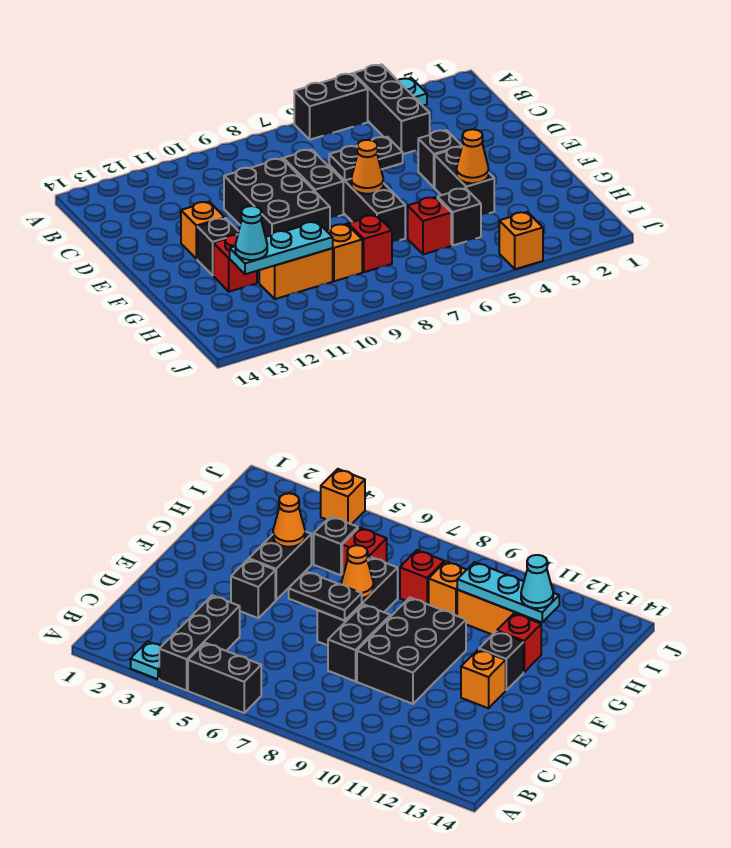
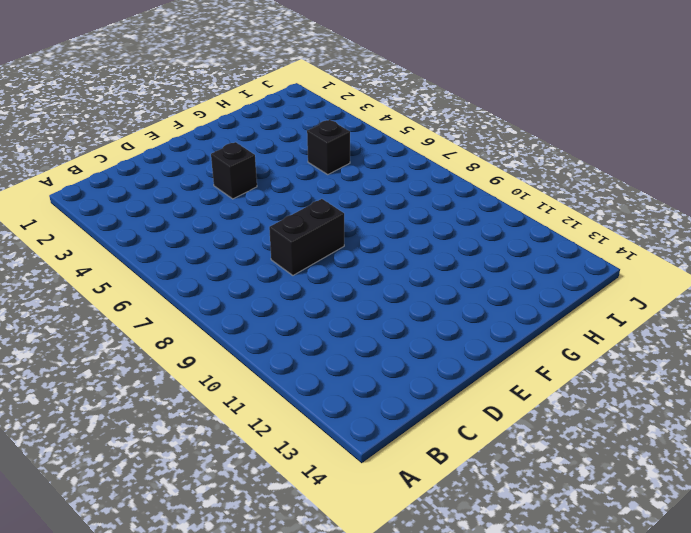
none -> cyan plate A3 level 1
none -> black brick A4:C4 level 1
none -> black brick A5:A6 level 1

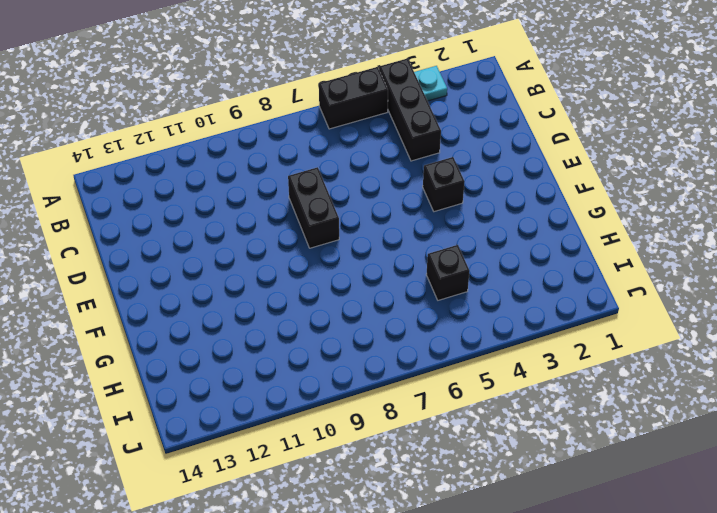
none -> black brick D9:F10 level 1
none -> black brick E7:G7 level 1
none -> orange brick E12 level 1

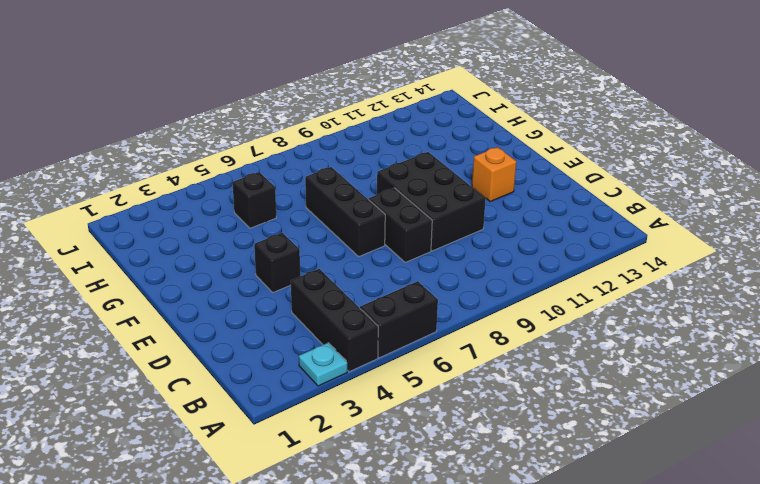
none -> black brick F4:G4 level 1
none -> black brick F12 level 1
none -> red brick G12 level 1

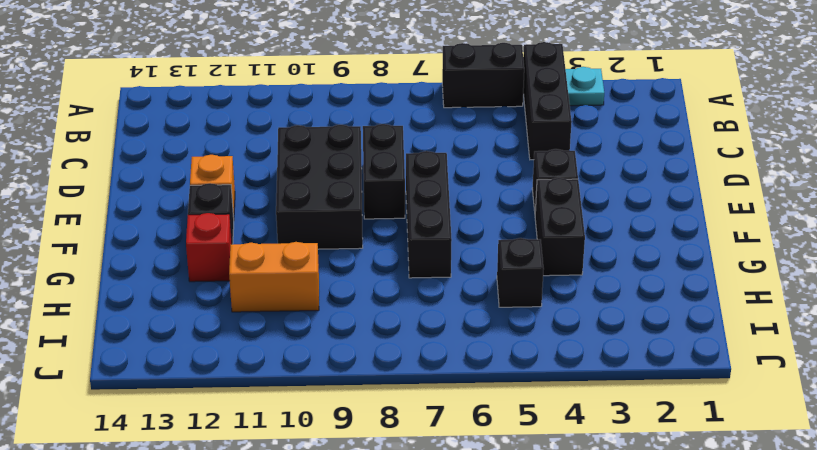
none -> red brick H6 level 1
none -> red brick H8 level 1
none -> orange brick H9 level 1

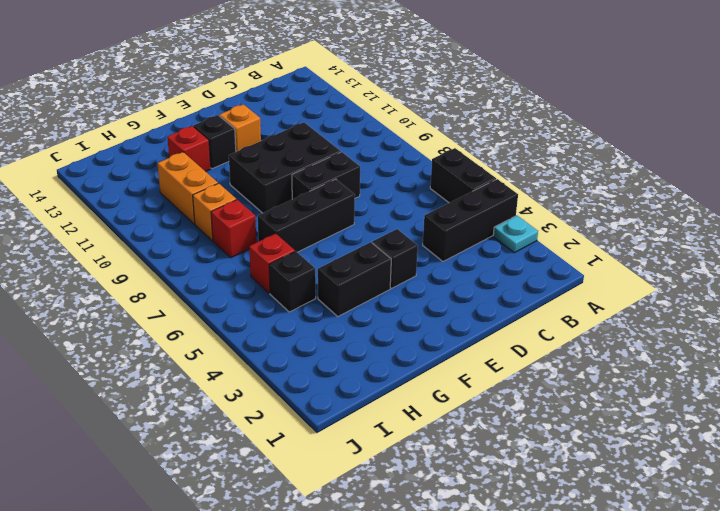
none -> orange brick J4 level 1
none -> black plate E6:E7 level 2
none -> orange cone F7 level 2

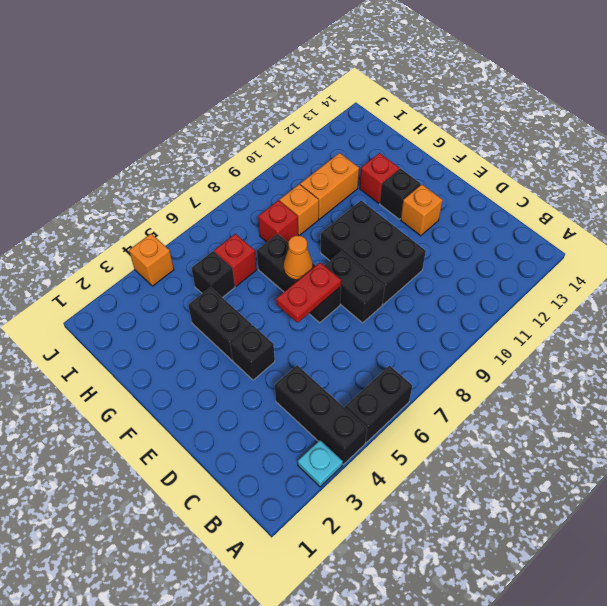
red plate E6:E7 level 2 -> black plate E6:E7 level 2
none -> orange cone G4 level 2
none -> cyan plate H10:H12 level 2
none -> cyan cone H12 level 3

